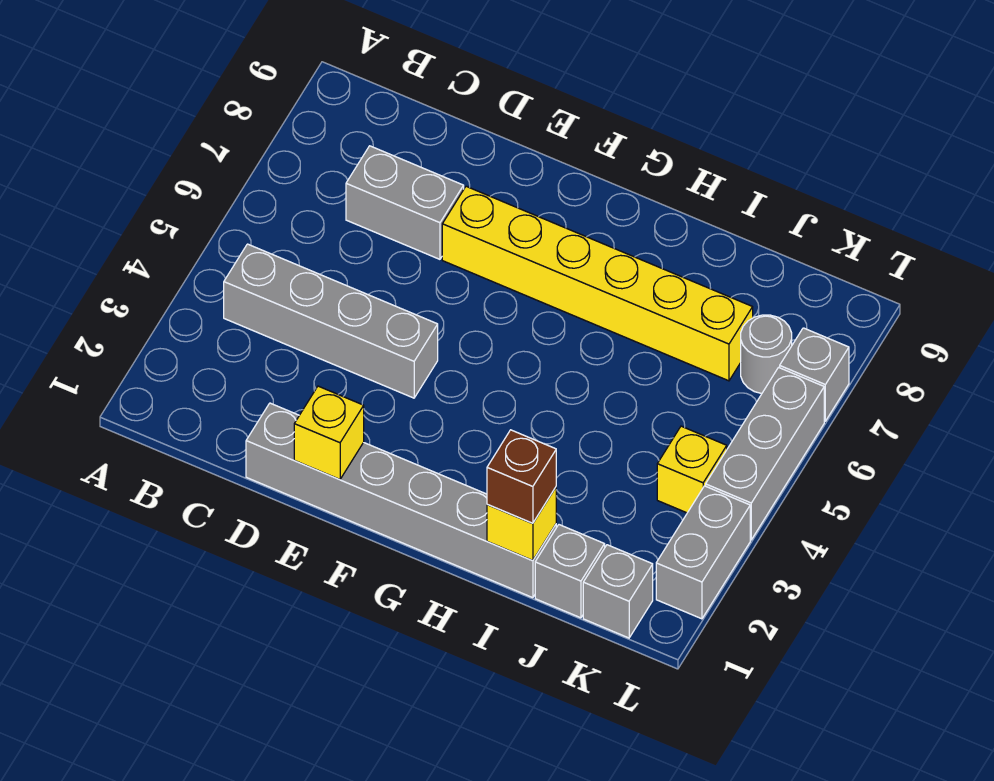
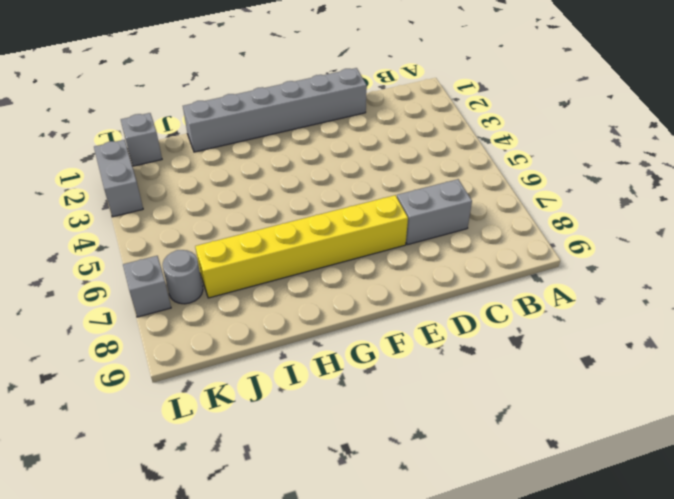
none -> grey brick B4:E4 level 1
none -> grey brick J1 level 1
none -> yellow brick K4 level 1

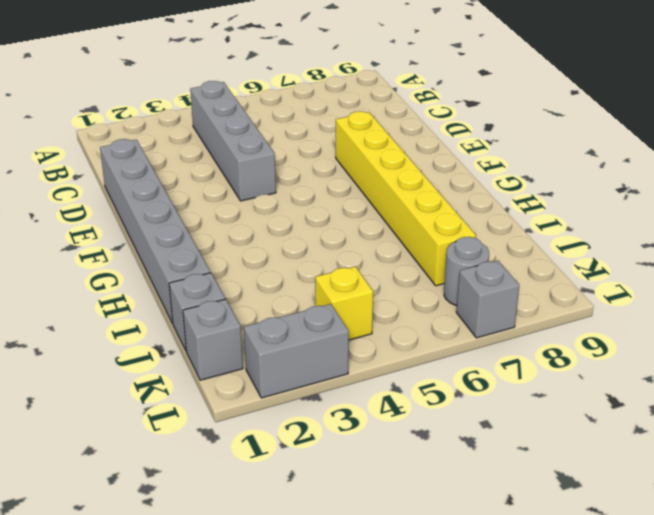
none -> grey brick C7:D7 level 1
none -> grey brick L4:L6 level 1
none -> yellow brick E1 level 2

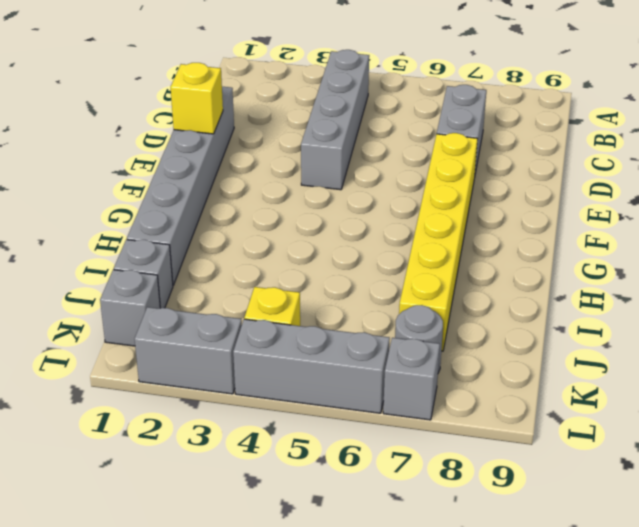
none -> yellow brick I1 level 2
none -> brown brick I1 level 3

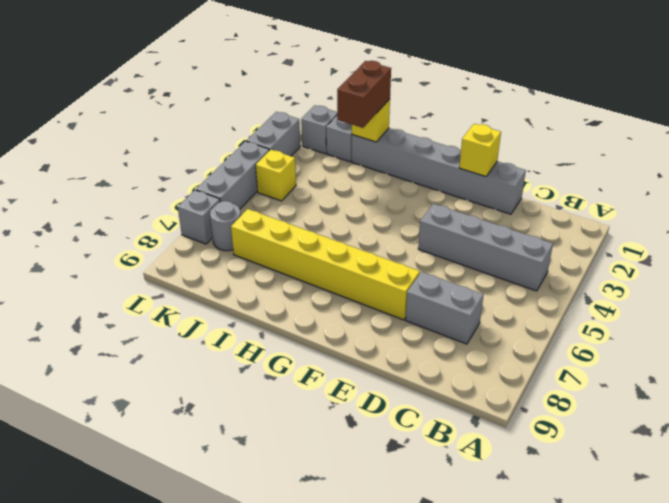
brown brick I1:I2 level 3 -> brown brick I1 level 3

